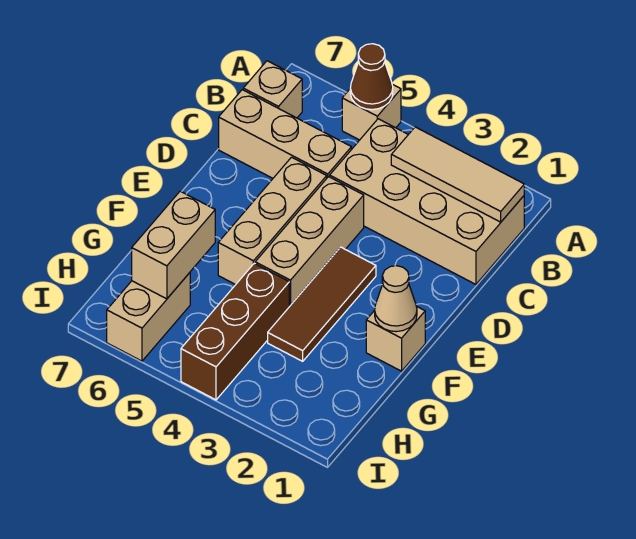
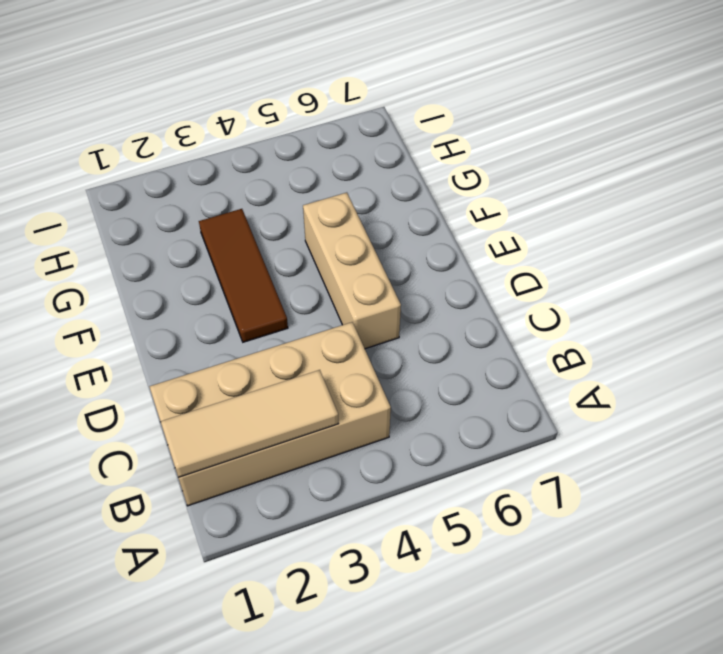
none -> tan brick A5 level 1
none -> tan brick B7 level 1
none -> tan brick C5:C7 level 1

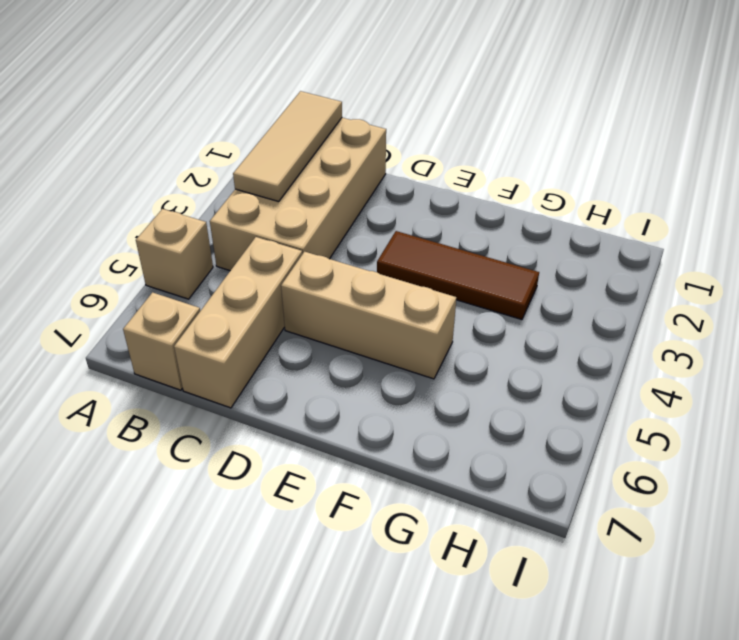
none -> tan brick D4:F4 level 1
none -> tan brick F1 level 1
none -> brown brick G4:I4 level 1

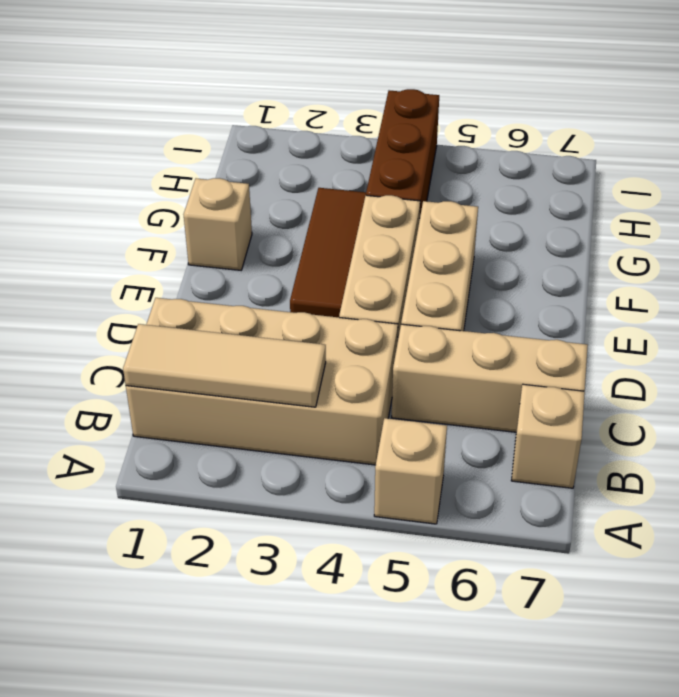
none -> tan brick H6:I6 level 1
none -> brown cone A5 level 2
none -> tan cone F1 level 2

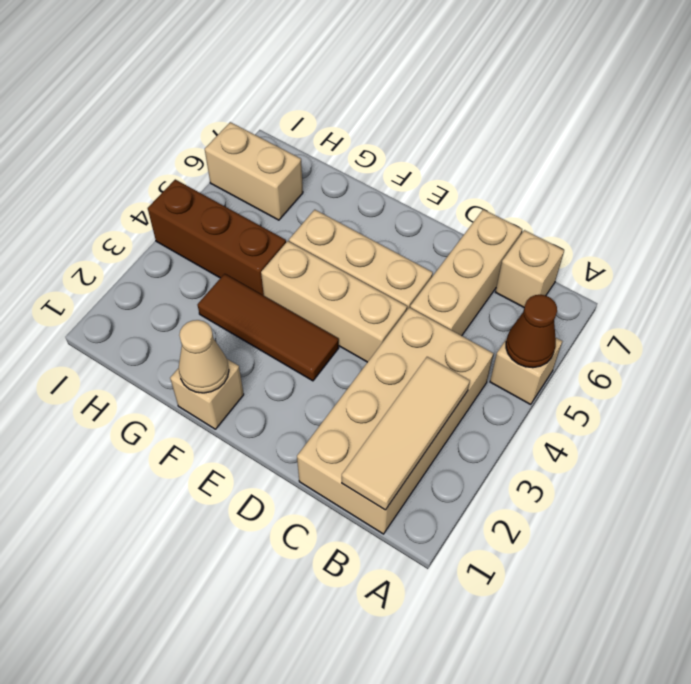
none -> tan brick G6:H6 level 2

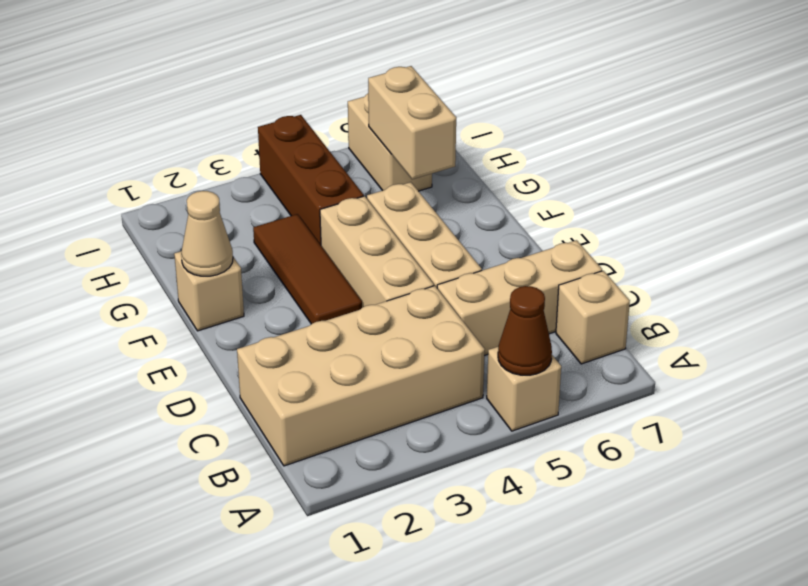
none -> tan tile B1:B3 level 2

